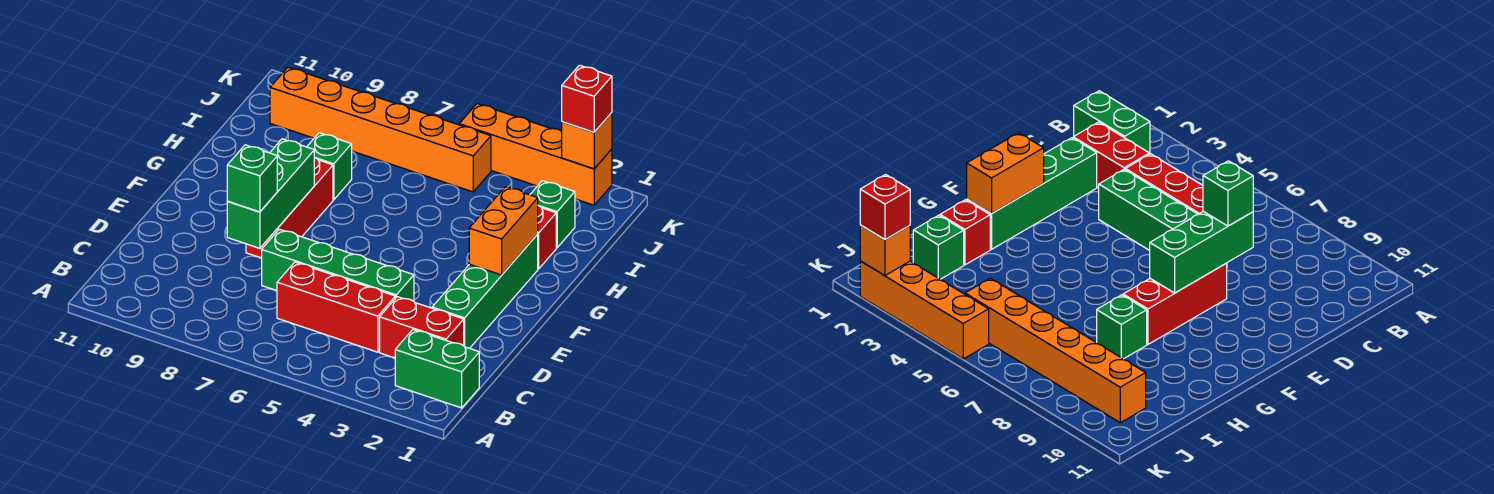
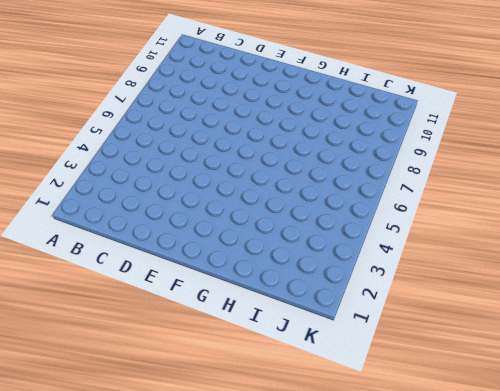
none -> green brick B1:B2 level 1
none -> red brick C2:C3 level 1
none -> red brick C4:C6 level 1

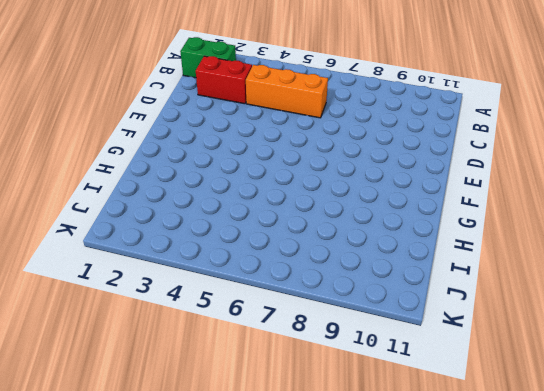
orange brick C4:C6 level 1 -> red brick C4:C6 level 1
none -> green brick D2:G2 level 1
none -> green brick D4:D7 level 1
none -> red brick E8:G8 level 1

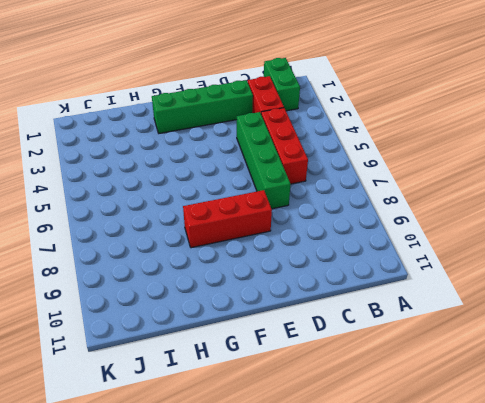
none -> red brick H2 level 1
none -> green brick H8 level 1
none -> green brick I2 level 1

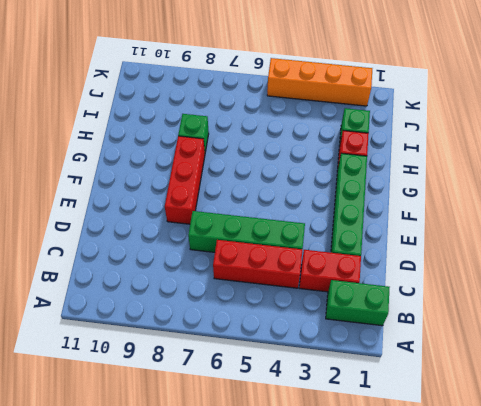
none -> orange brick J5:J10 level 1
none -> green brick D8:F8 level 2
none -> orange brick F2:G2 level 2

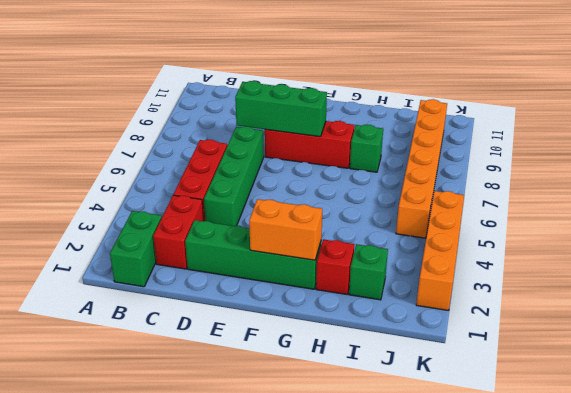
none -> orange brick K2 level 2
none -> green brick D8 level 3
none -> red brick K2 level 3

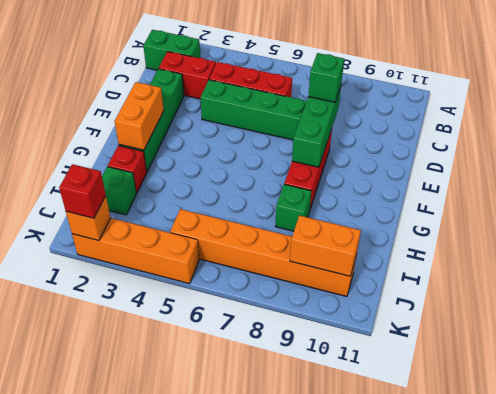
orange brick J9:J10 level 2 -> none

